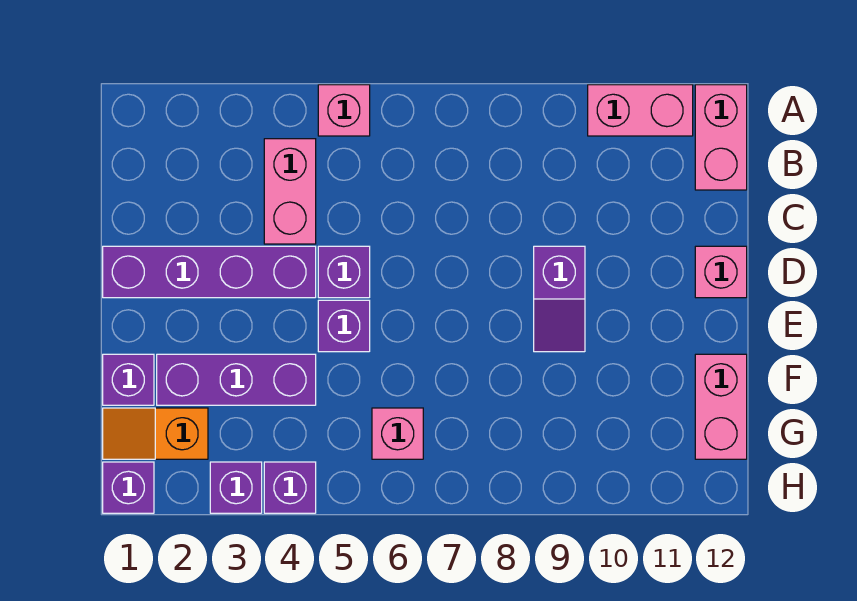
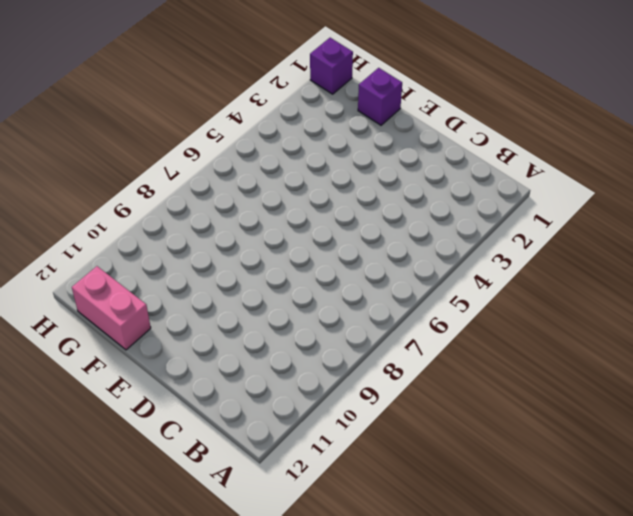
none -> pink brick A5 level 1
none -> pink brick A10:A11 level 1
none -> pink brick A12:B12 level 1

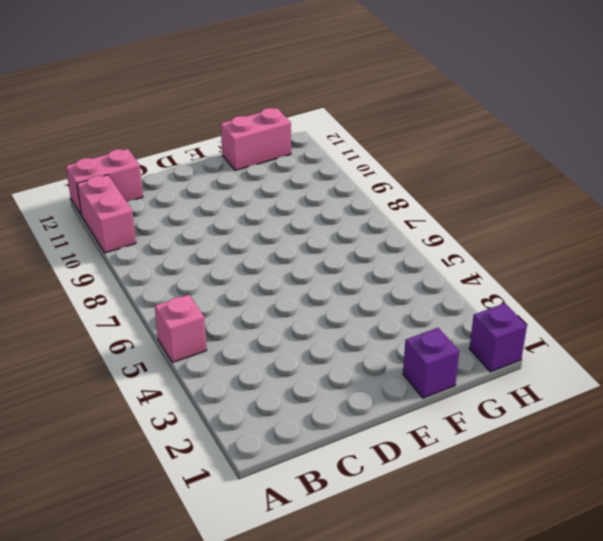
none -> pink brick B4:C4 level 1
none -> purple brick D1:D4 level 1
none -> purple brick D5 level 1

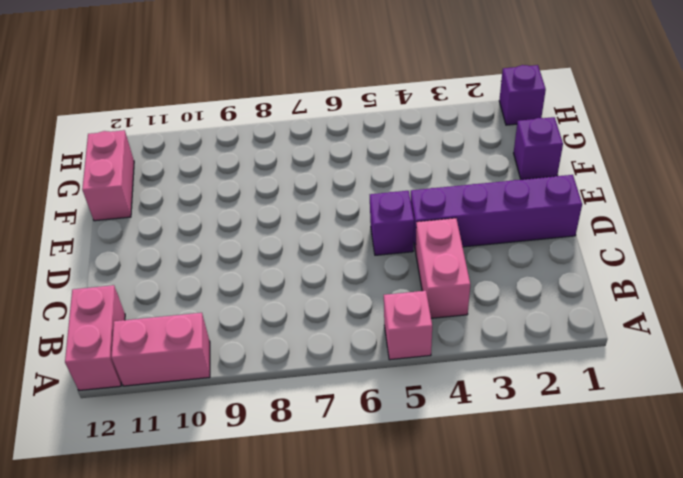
none -> purple slope D9:E9 level 1 top D
none -> pink brick D12 level 1
none -> purple brick E5 level 1

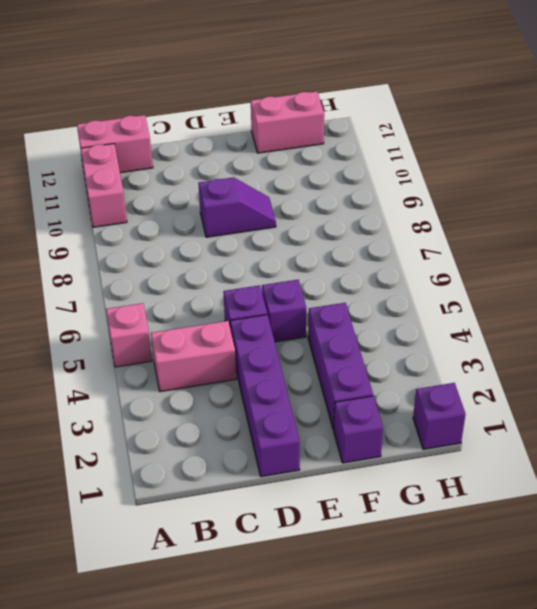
none -> pink brick D12 level 1
none -> orange slope G1:G2 level 1 top 2
none -> pink brick G6 level 1

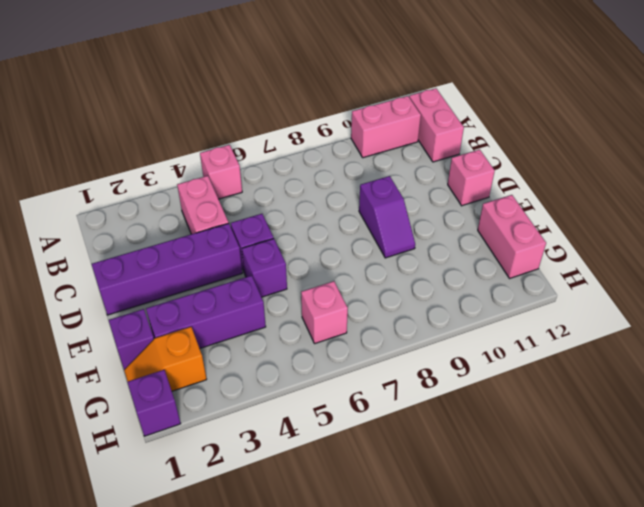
none -> purple brick H3 level 1
none -> purple brick H4 level 1

